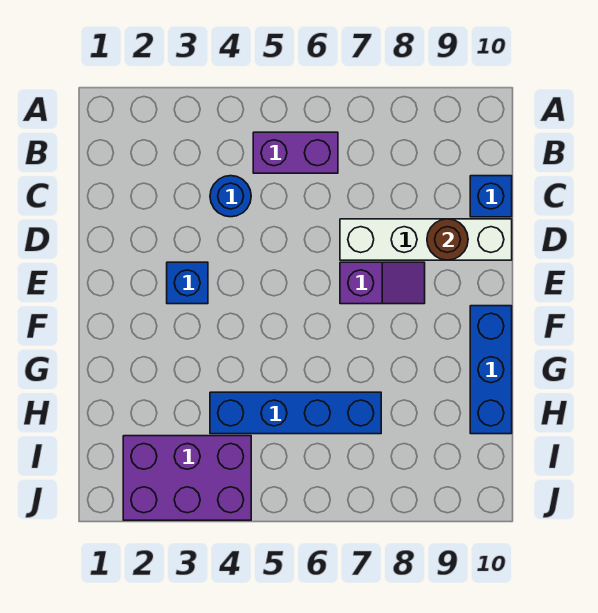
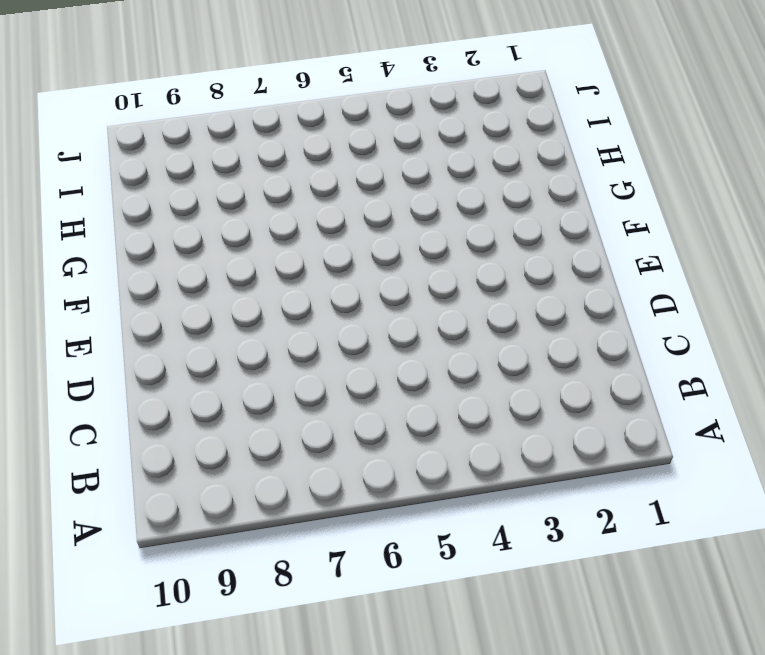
none -> purple brick B5:B6 level 1
none -> blue round brick C4 level 1

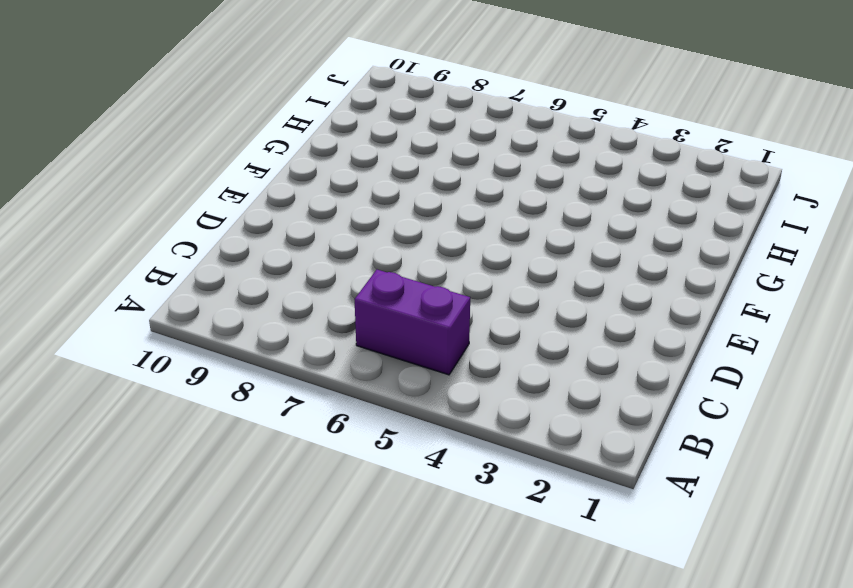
none -> blue round brick C4 level 1
none -> blue brick C10 level 1

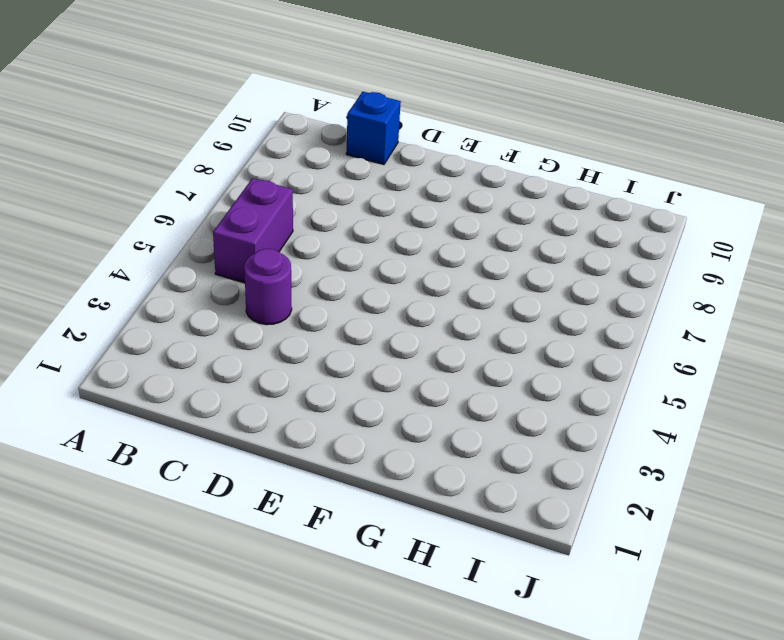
purple round brick C4 level 1 -> blue round brick C4 level 1
none -> white brick D7:D10 level 1
none -> blue brick E3 level 1

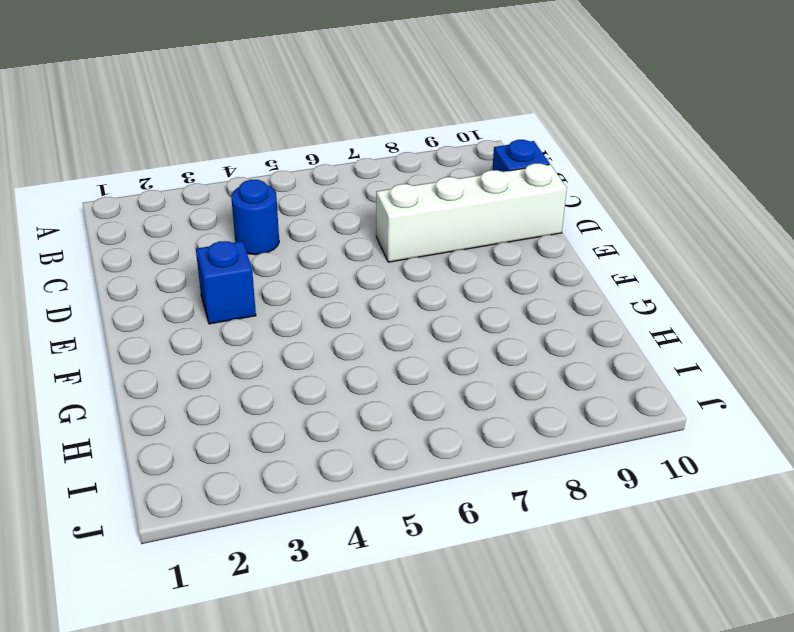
none -> purple brick B5:B6 level 1
none -> purple slope E7:E8 level 1 top 7

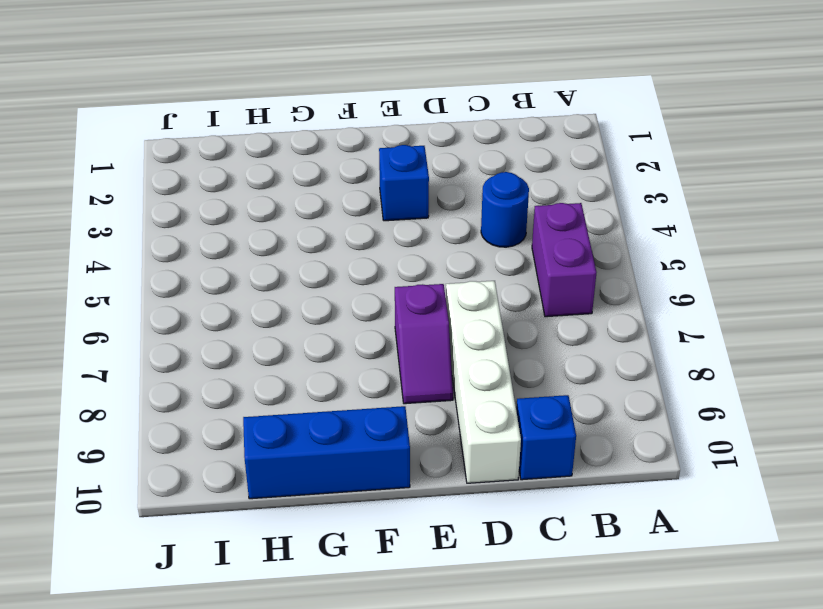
none -> blue brick H4:H7 level 1
none -> purple brick I2:J4 level 1

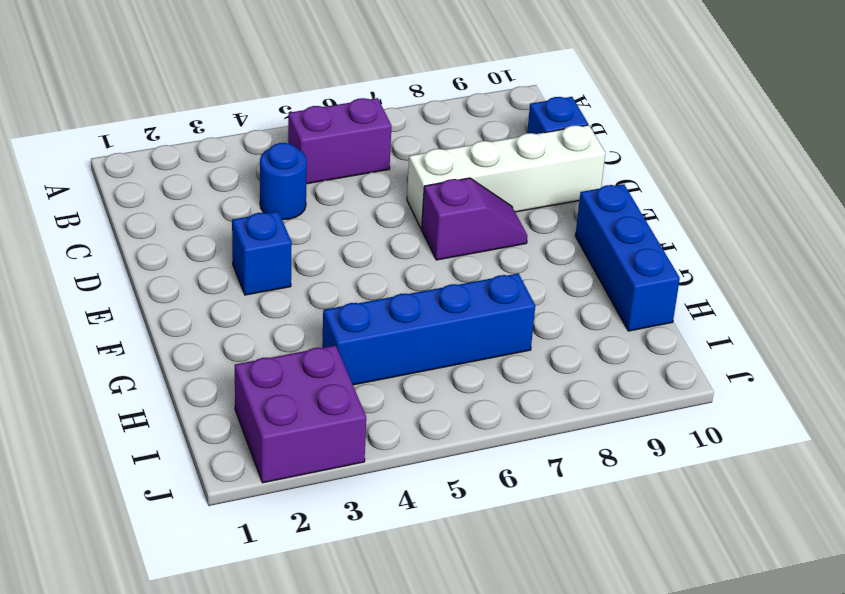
purple brick I2:J3 level 1 -> purple brick I2:J4 level 1
none -> brown round brick D9 level 2

